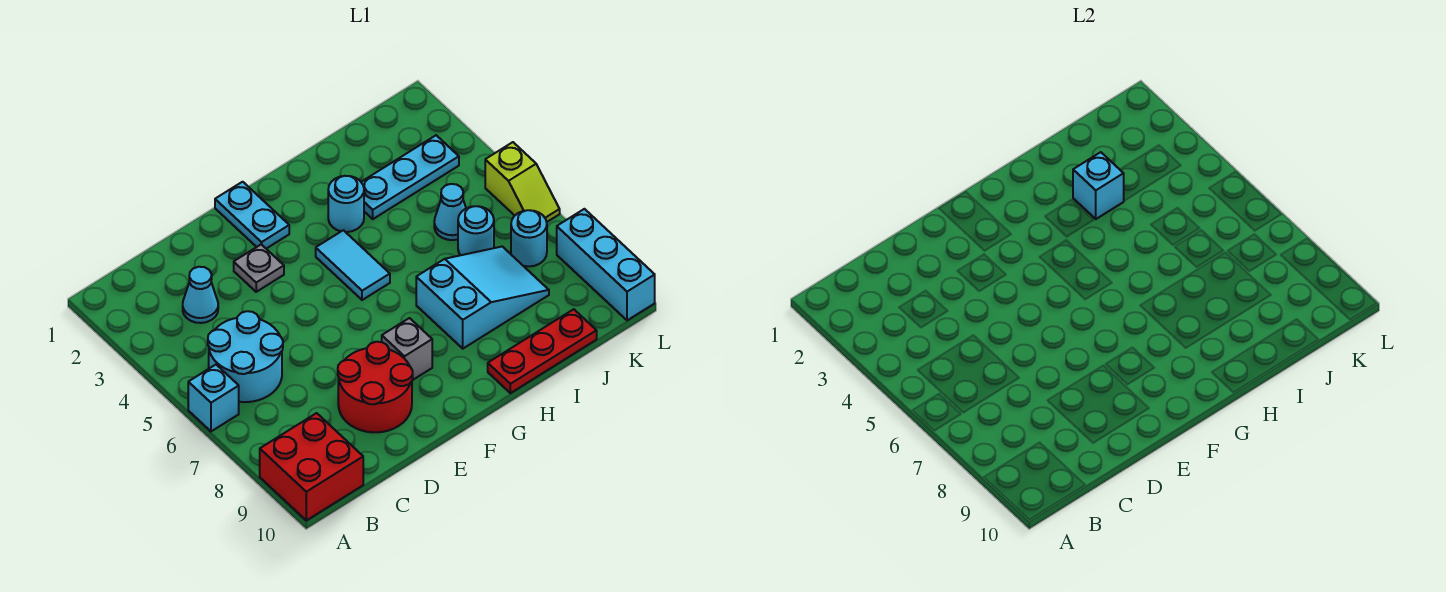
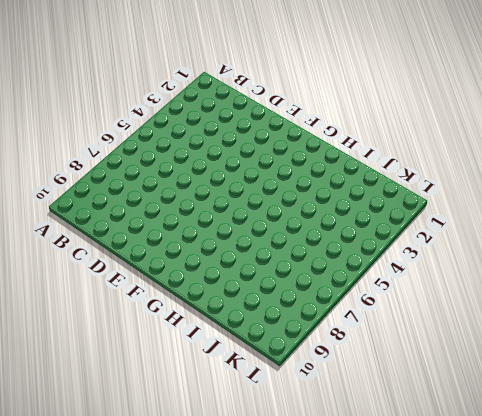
none -> cyan brick A6 level 1
none -> red brick A9:B10 level 1
none -> cyan round brick B5:C6 level 1

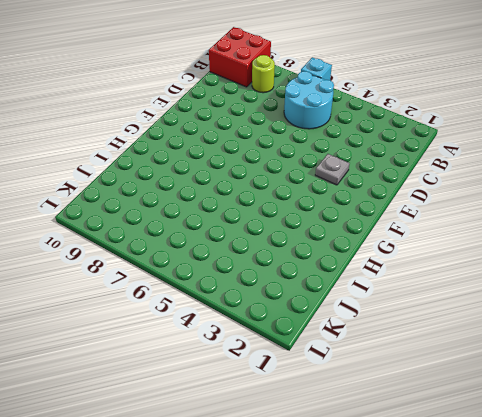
lime round brick B8 level 1 -> none
none -> cyan cone C3 level 1
none -> red round brick D8:E9 level 1
none -> cyan plate F1:F2 level 1

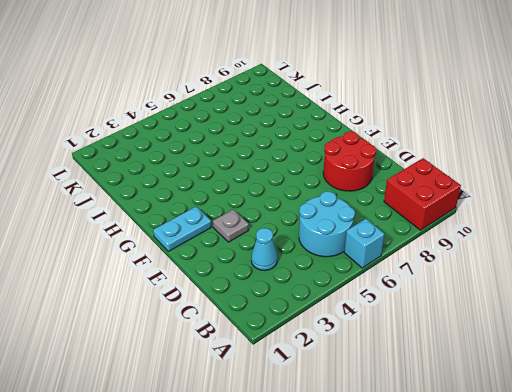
none -> grey brick F8 level 1
none -> cyan tile G4:G5 level 1
none -> cyan round brick H3 level 1

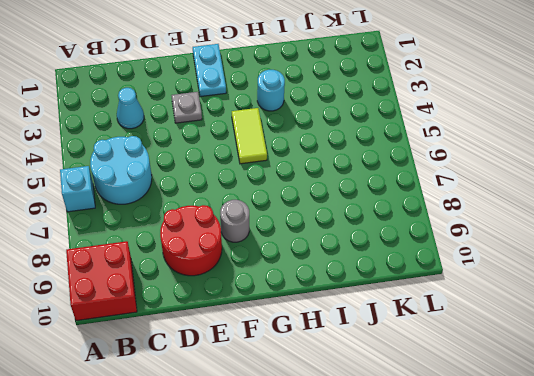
grey round brick F8 level 1 -> grey brick F8 level 1
lime tile G4:G5 level 1 -> cyan tile G4:G5 level 1
none -> cyan slope H7:J8 level 1 top H
none -> red plate H10:J10 level 1
none -> cyan plate I3:K3 level 1

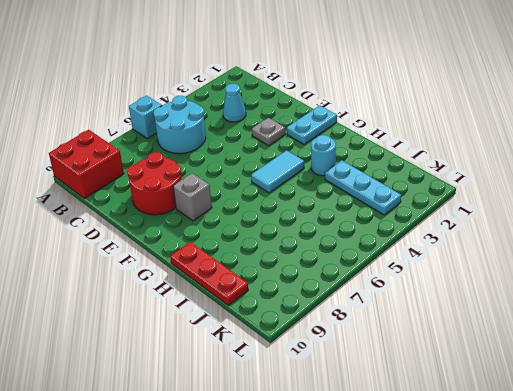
none -> cyan slope H7:J8 level 1 top H
none -> cyan cone J5 level 1
none -> cyan round brick J6 level 1

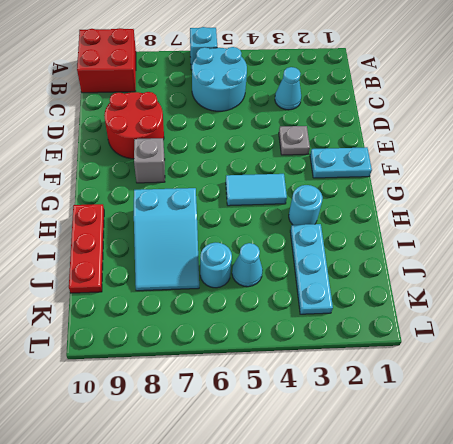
none -> cyan round brick K7 level 1
none -> lime slope L5:L6 level 1 top 5
none -> cyan brick L8:L10 level 1

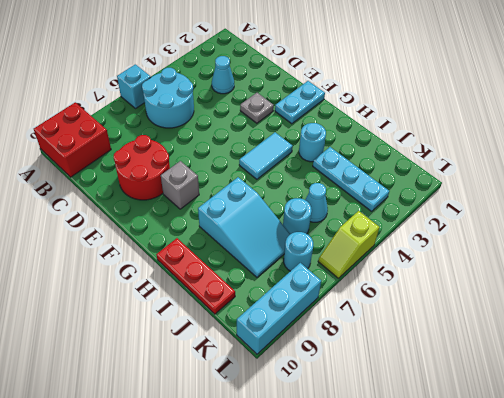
none -> cyan brick I3 level 2

